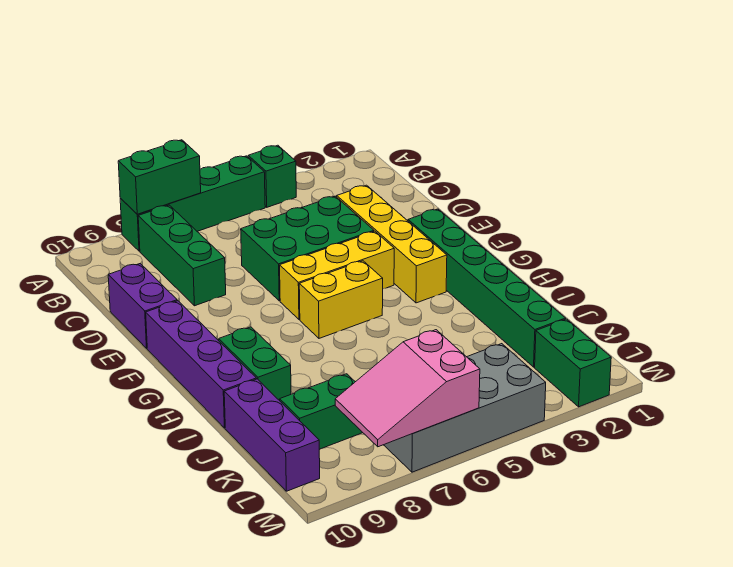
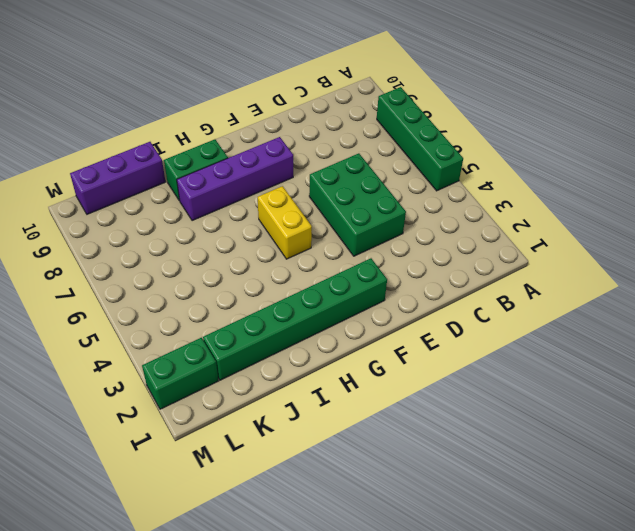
purple brick F8:I8 level 1 -> purple brick F10:I10 level 1
none -> green brick A4 level 1
none -> green brick B8:D8 level 1
none -> yellow brick D3:G3 level 1

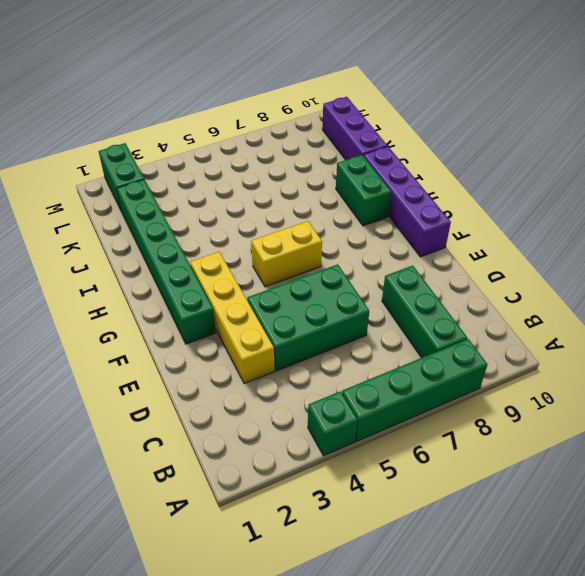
none -> purple brick D10:E10 level 1
none -> yellow brick F4:F6 level 1
none -> green brick K8:K9 level 1

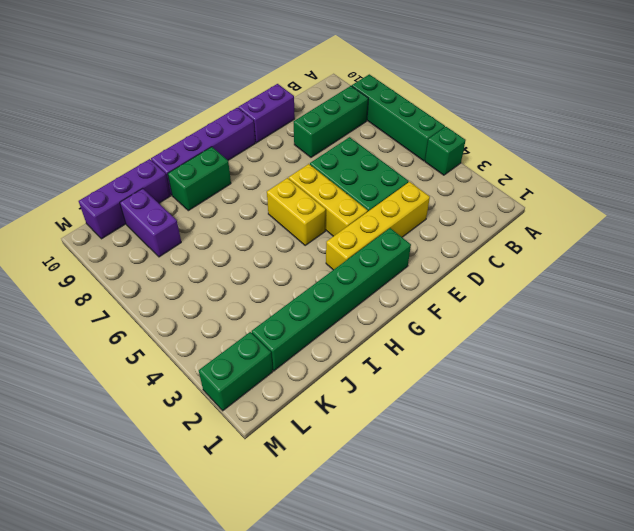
purple brick K8:K9 level 1 -> green brick K8:K9 level 1
none -> grey brick L4:M7 level 1
none -> green brick A7:A8 level 2
none -> pink slope L6:M8 level 2 top 6

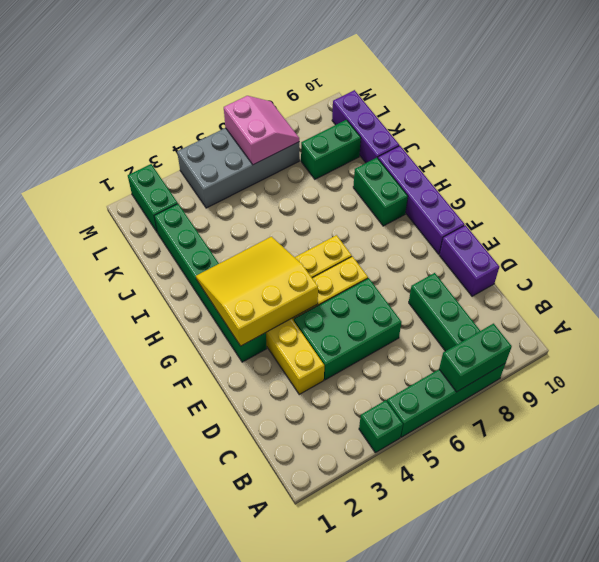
yellow slope F2:H4 level 2 top F -> none
pink slope L6:M7 level 2 top 6 -> pink slope L6:M8 level 2 top 6

